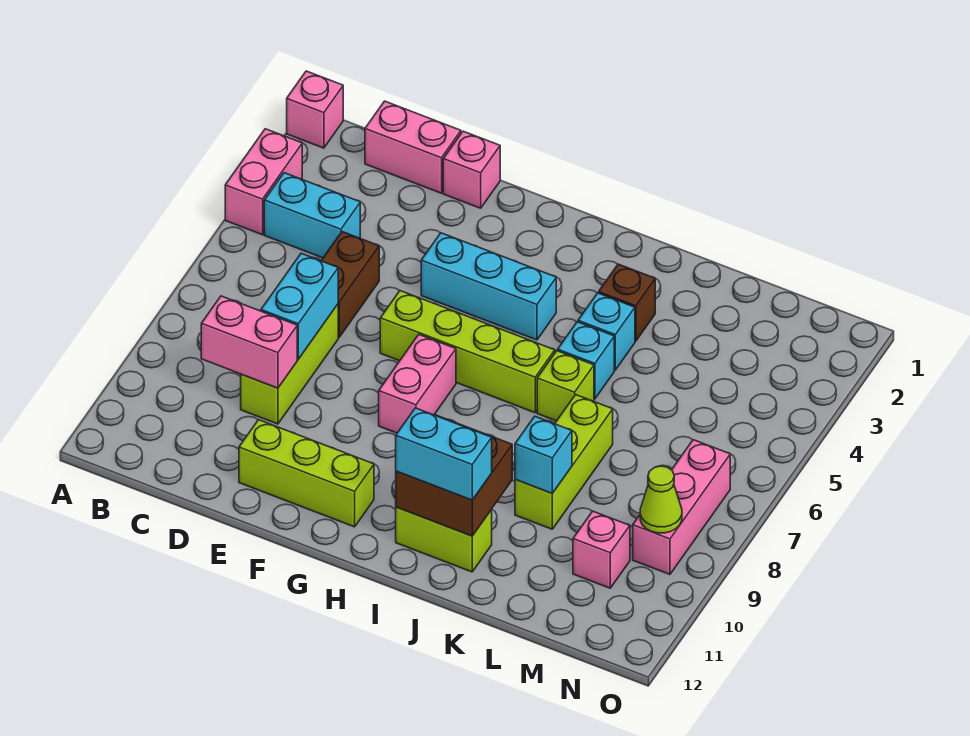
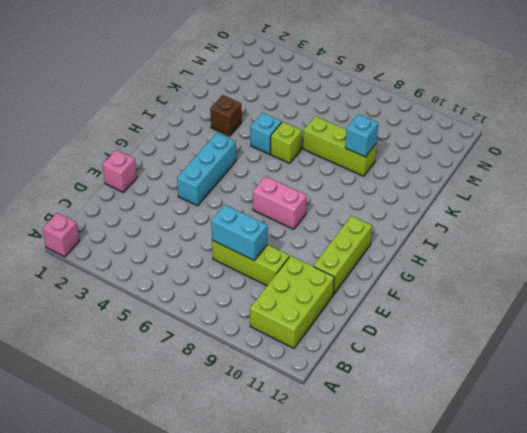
lime brick B10:D11 level 1 -> none
none -> pink brick A3:A4 level 1
none -> cyan brick B4:C4 level 1
none -> pink brick C1:D1 level 1

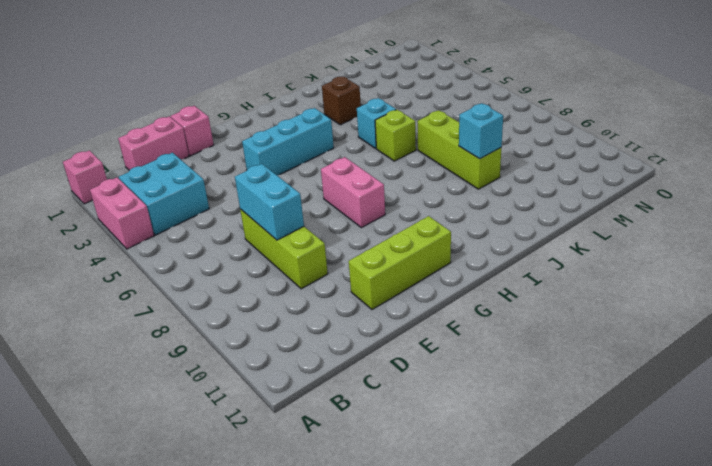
cyan brick B3:C4 level 1 -> cyan brick B4:C4 level 1
none -> brown brick D5:D6 level 1
none -> lime brick F6:I6 level 1
none -> lime brick I11:J11 level 1

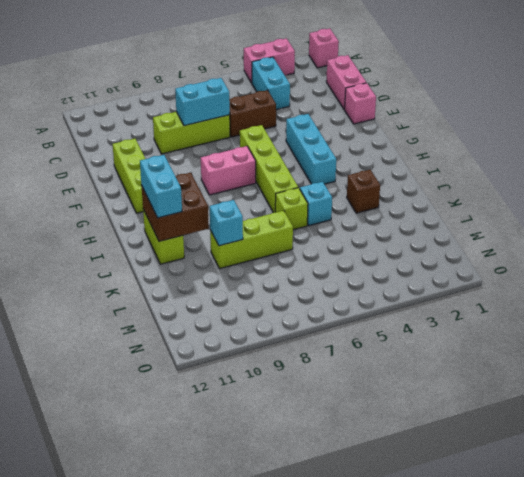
none -> cyan brick J4 level 1
none -> pink brick M10 level 1
none -> pink brick N7:N9 level 1

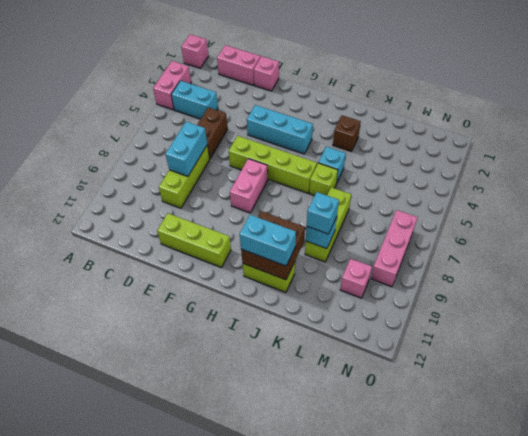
cyan brick K9 level 3 -> cyan brick J4 level 1
none -> pink brick C9:D9 level 2
none -> lime cone N9 level 2

